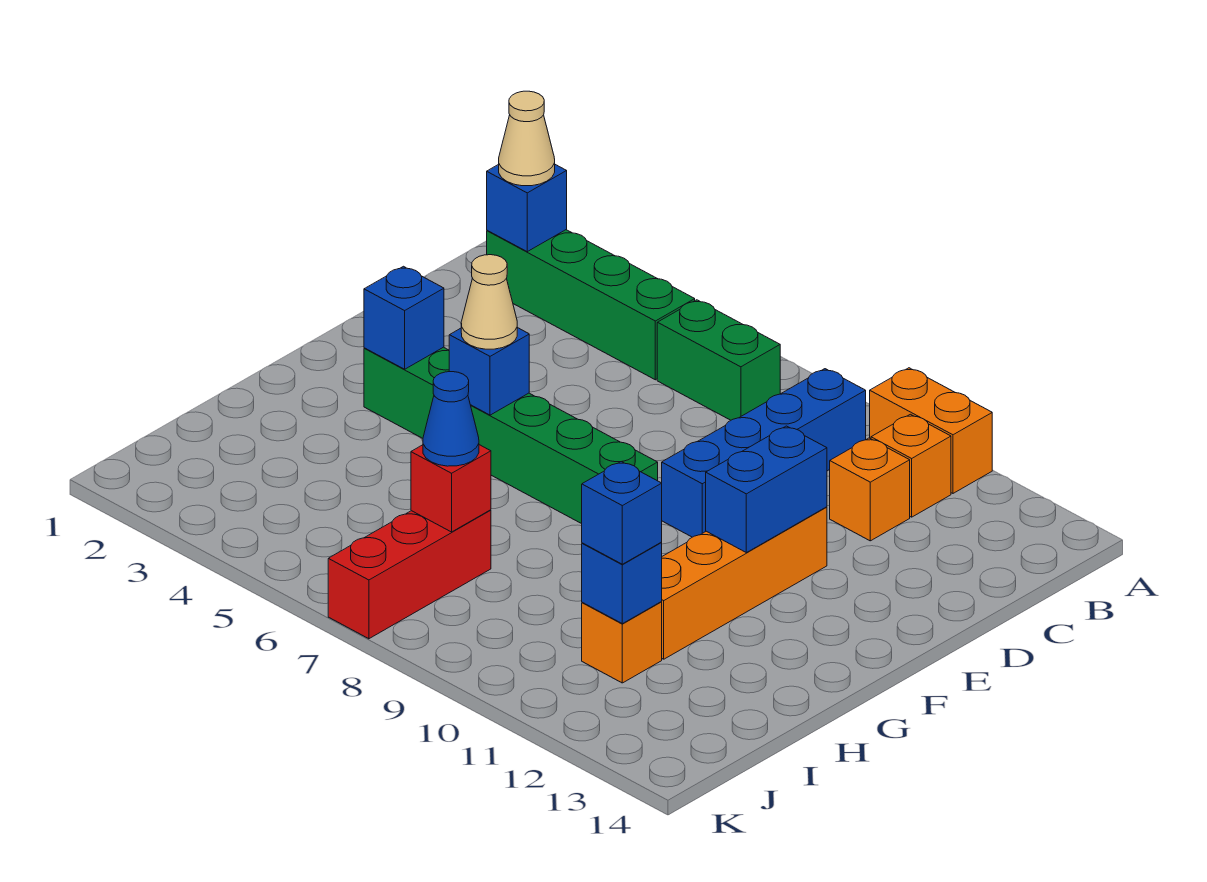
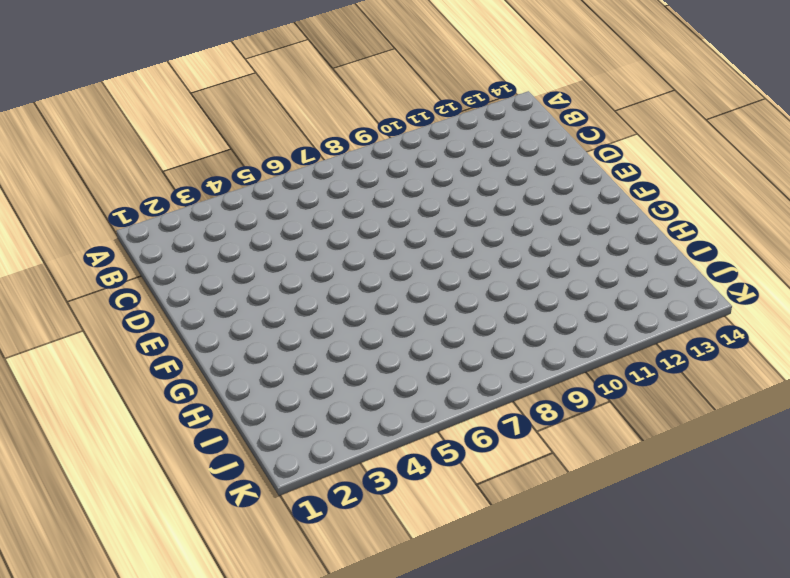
none -> orange brick A10:A11 level 1
none -> green brick B2:B5 level 1
none -> green brick B6:B7 level 1

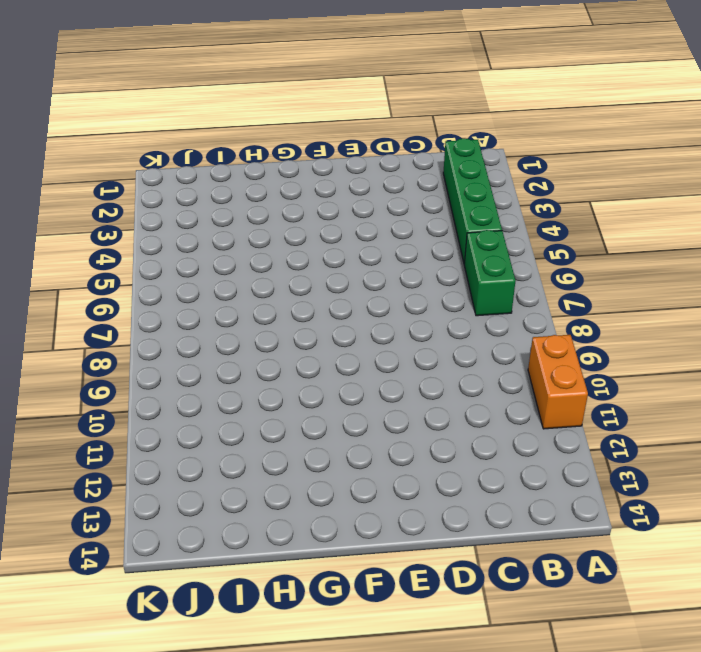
none -> blue brick B9:E9 level 1
none -> orange brick B11 level 1
none -> orange brick C11 level 1

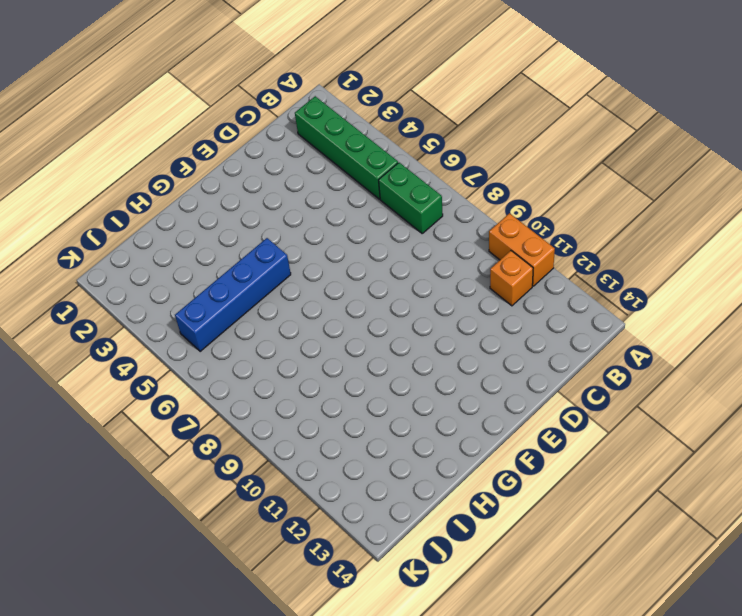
blue brick G5:J5 level 1 -> blue brick B9:E9 level 1
none -> orange brick C11 level 1
none -> orange brick E11:H11 level 1
none -> green brick F3:F8 level 1

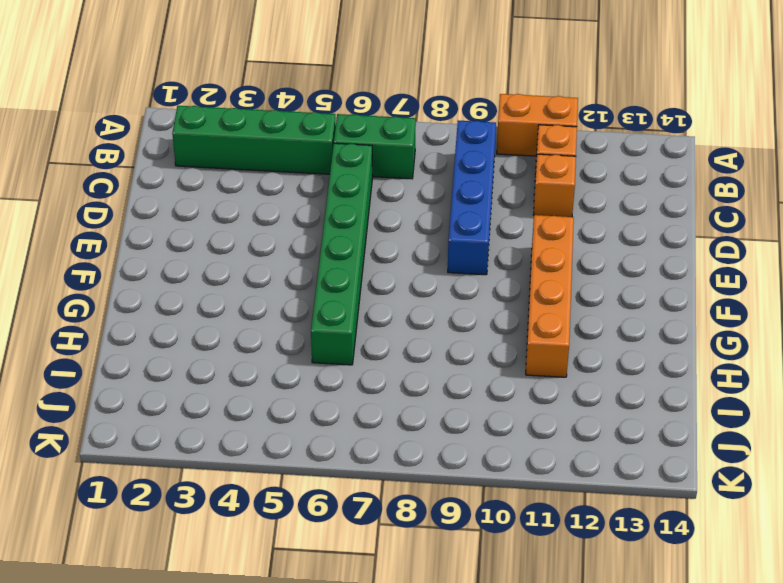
green brick C6:H6 level 1 -> green brick F3:F8 level 1
none -> red brick I7:K7 level 1
none -> orange brick I11 level 1
none -> blue brick B2 level 2

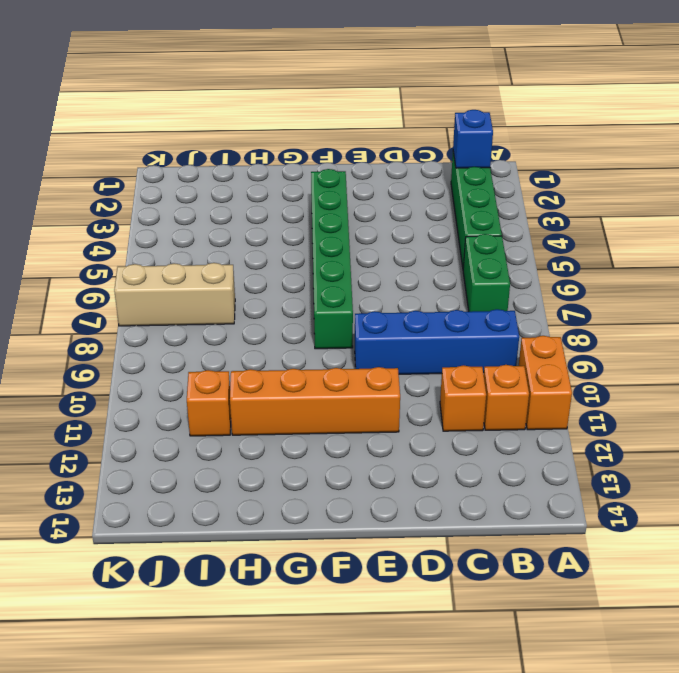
tan brick I7:K7 level 1 -> red brick I7:K7 level 1
none -> blue brick E11:F11 level 2
none -> blue brick F3 level 2
none -> blue brick F5 level 2

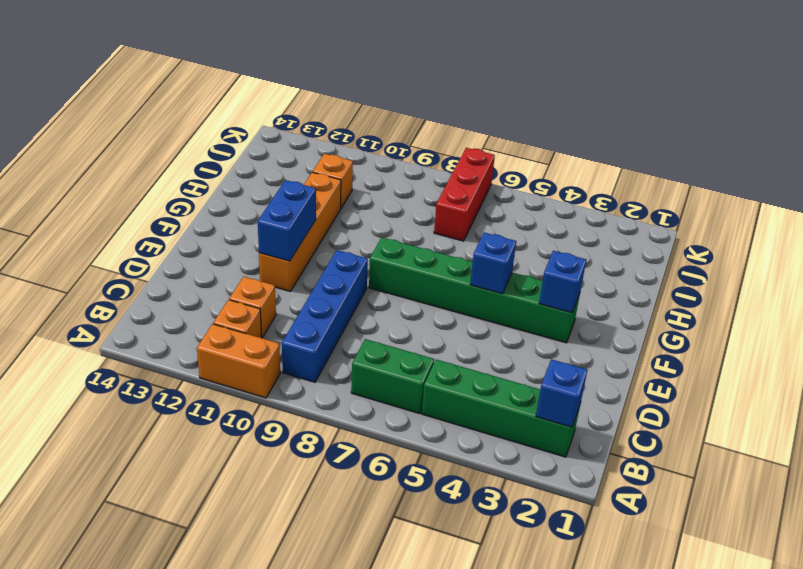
none -> red brick I7 level 2
none -> blue brick I11 level 2
none -> tan cone B2 level 3

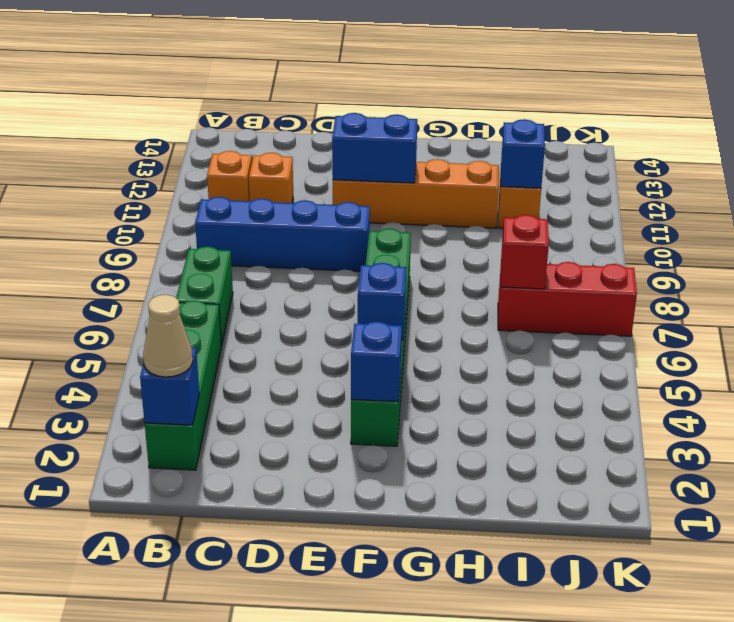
none -> orange brick A10:A11 level 1
none -> tan cone F5 level 3
none -> blue cone I7 level 3

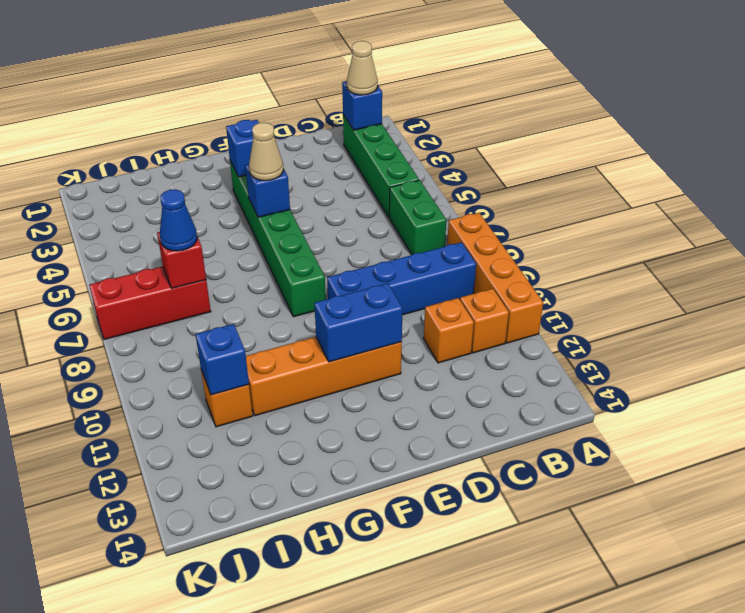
orange brick A8:A11 level 1 -> orange brick A10:A11 level 1
none -> blue brick I11 level 3

